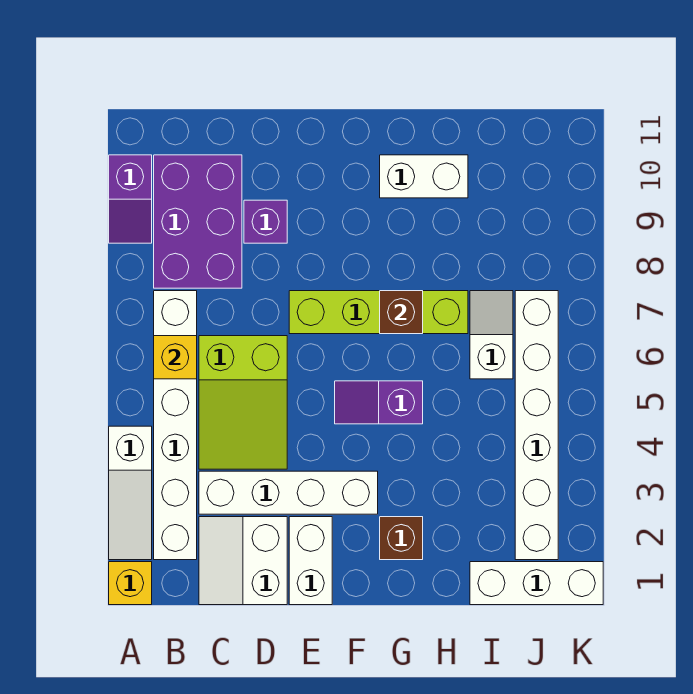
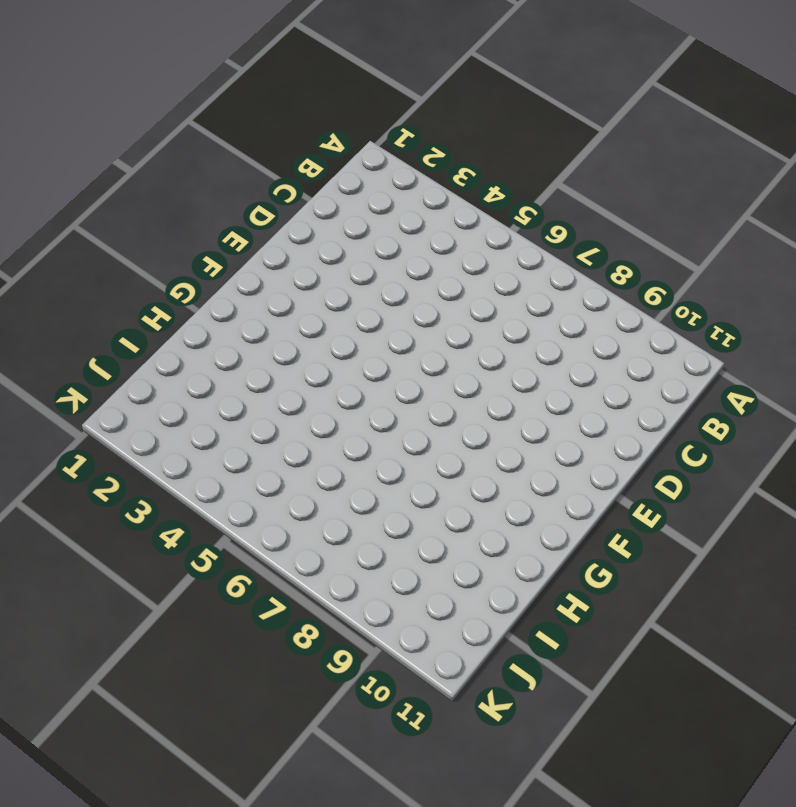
none -> yellow brick A1 level 1
none -> white slope A2:A4 level 1 top 4
none -> purple slope A9:A10 level 1 top 10

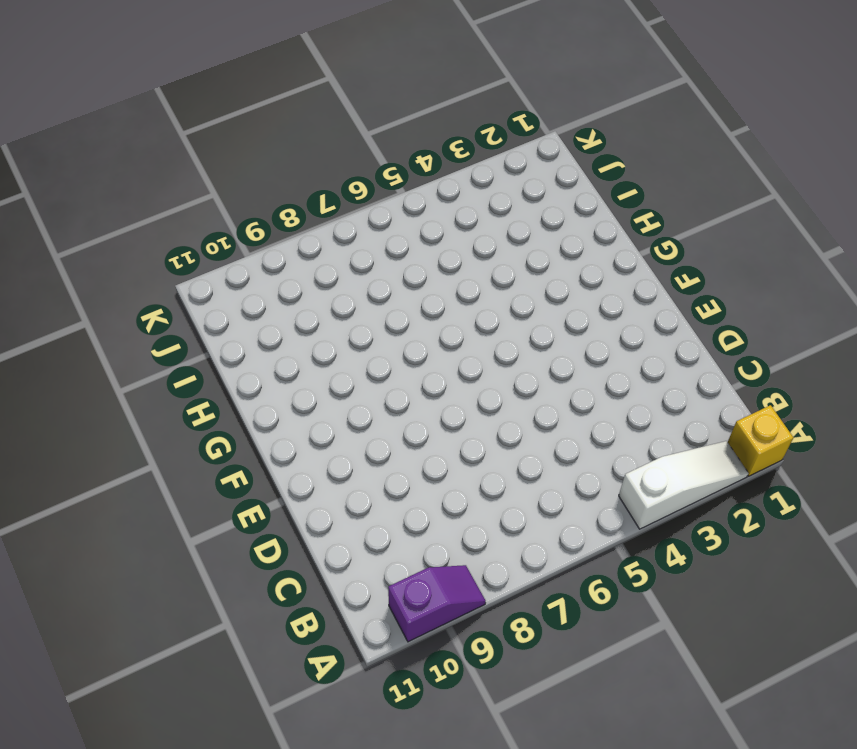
none -> white brick B2:B7 level 1
none -> purple brick B8:C10 level 1
none -> white slope C1:D2 level 1 top D

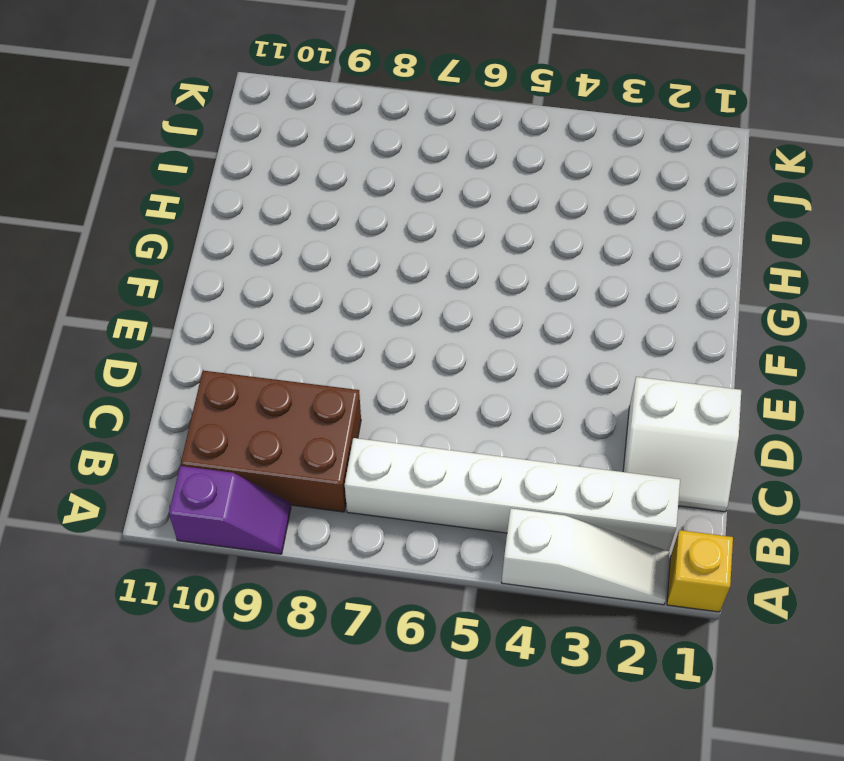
brown brick B8:C10 level 1 -> purple brick B8:C10 level 1
none -> white brick C3:F3 level 1
none -> lime slope C4:D6 level 1 top 6
none -> purple brick D9 level 1

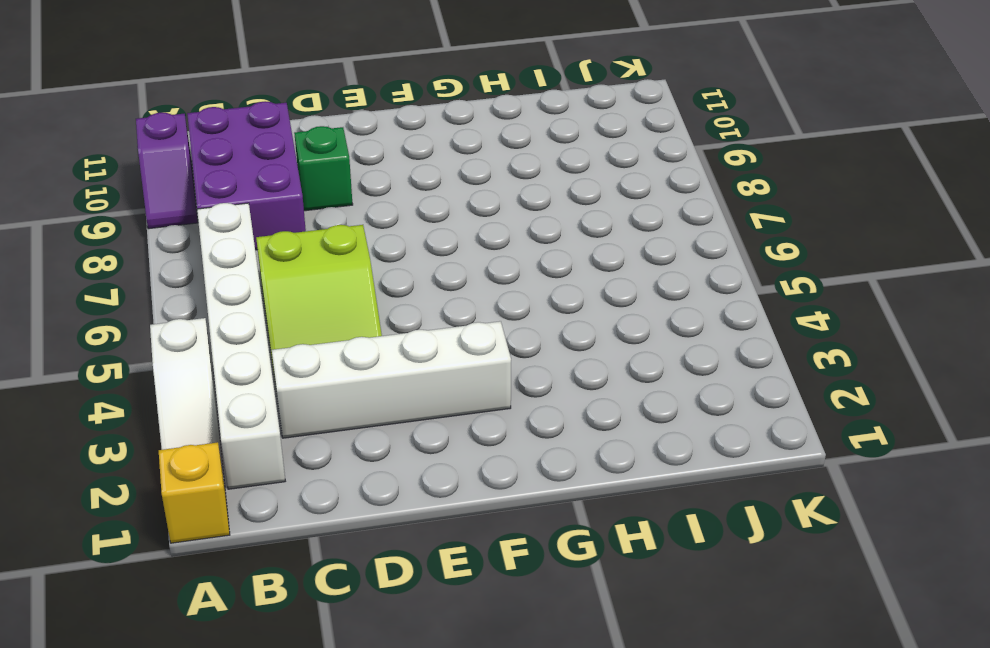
green brick D9 level 1 -> purple brick D9 level 1
none -> white slope C1:D2 level 1 top D
none -> white brick E1:E2 level 1
none -> lime brick E7:H7 level 1

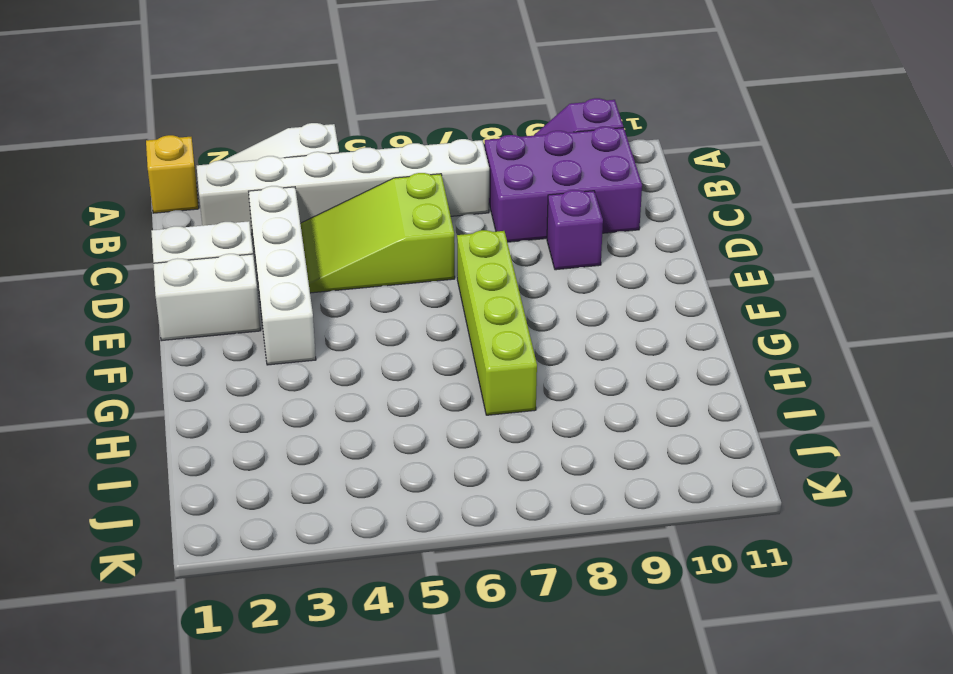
none -> purple slope F5:G5 level 1 top G
none -> brown brick G2 level 1
none -> white brick G10:H10 level 1

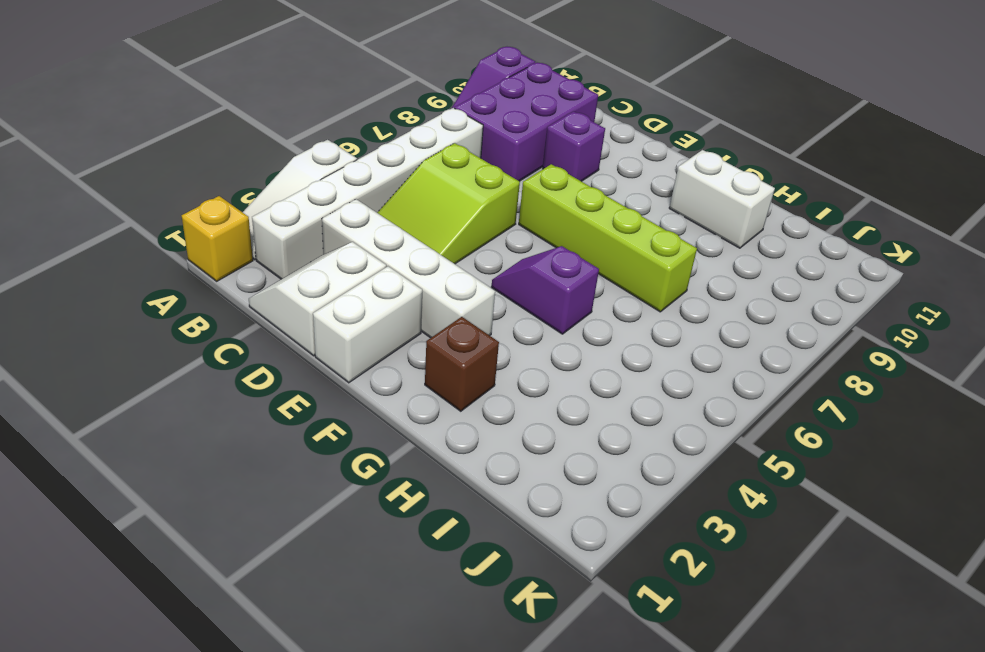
none -> white brick I1:K1 level 1
none -> white slope I6:I7 level 1 top 6
none -> white brick J2:J7 level 1

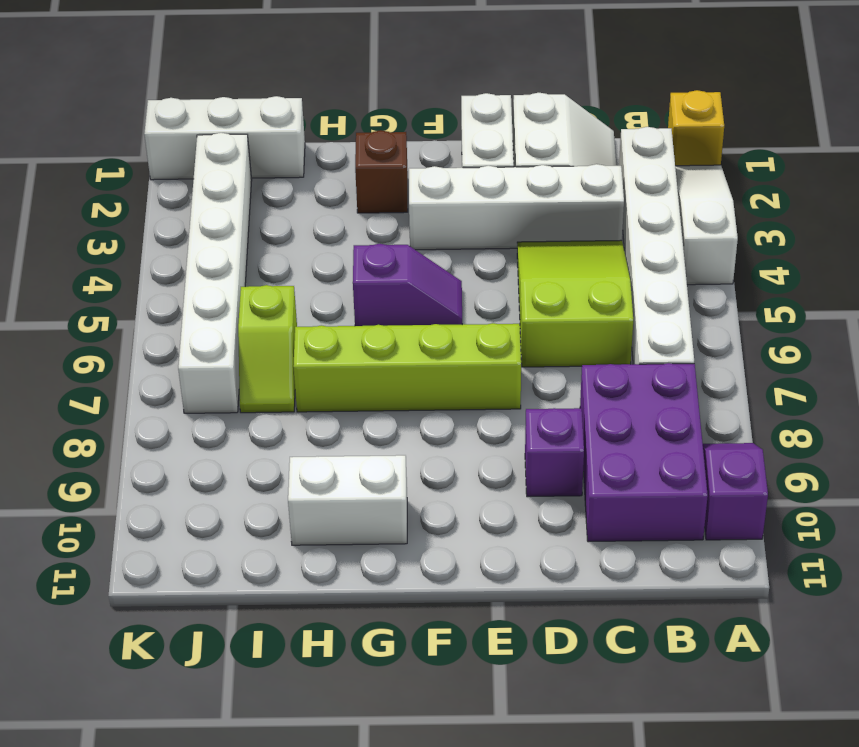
lime slope I6:I7 level 1 top 6 -> white slope I6:I7 level 1 top 6
none -> yellow brick B6 level 2
none -> brown brick G7 level 2

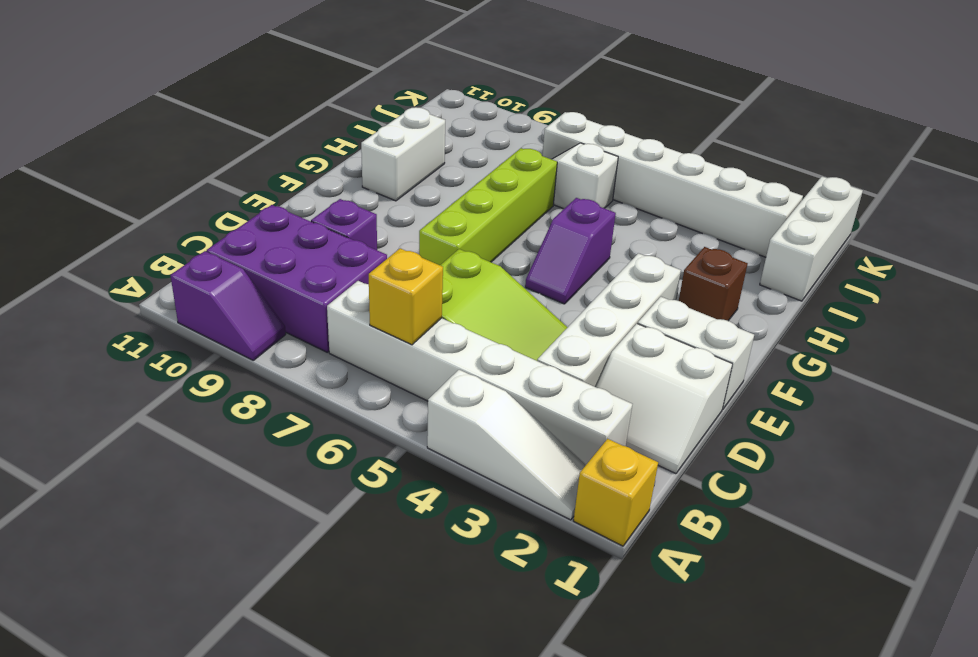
none -> brown brick G7 level 2

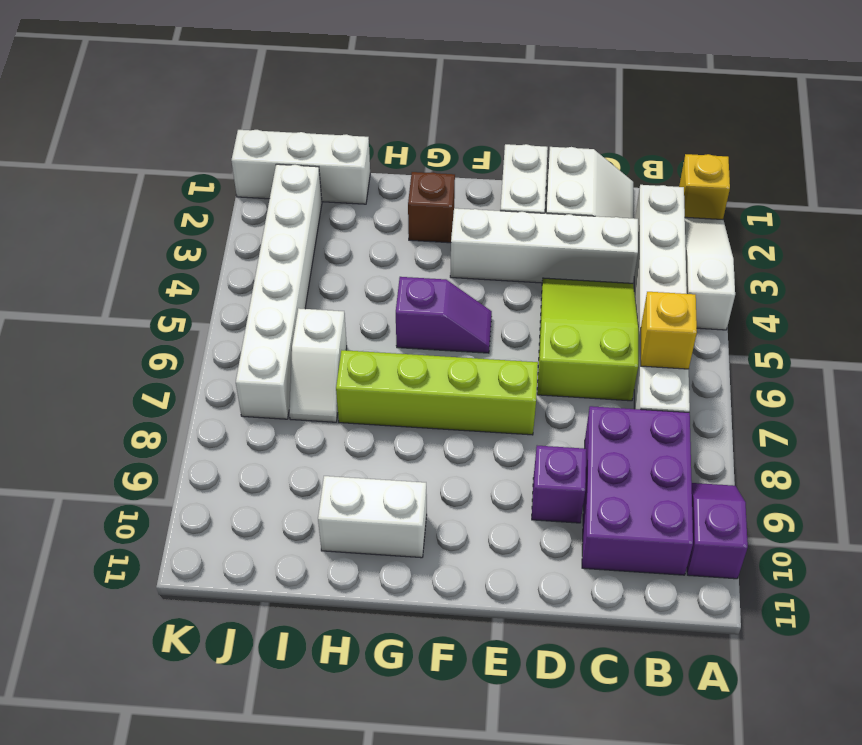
none -> brown brick G7 level 2

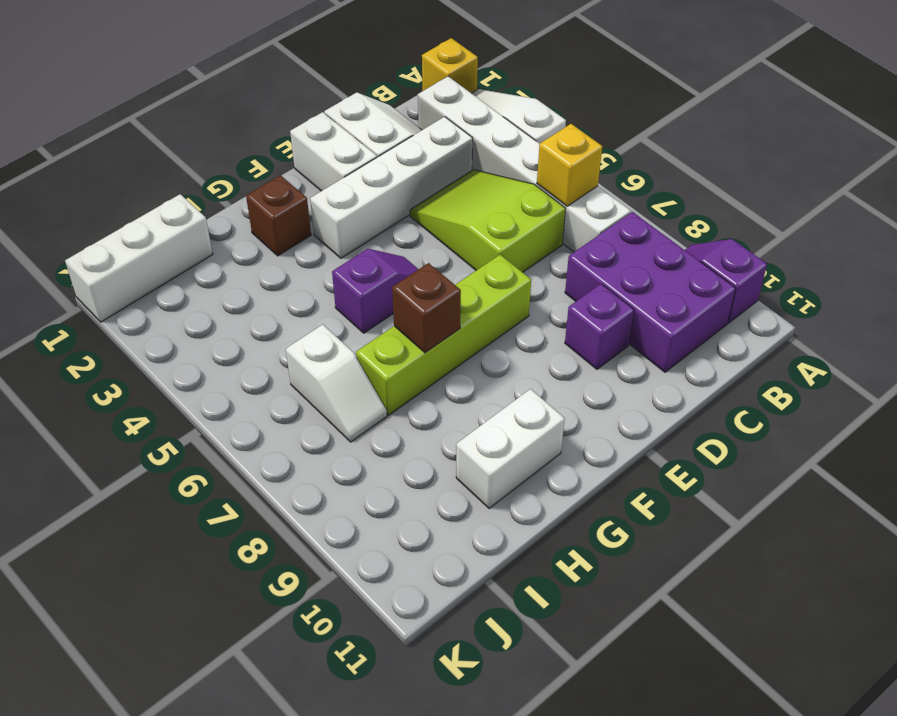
none -> white brick J2:J7 level 1

